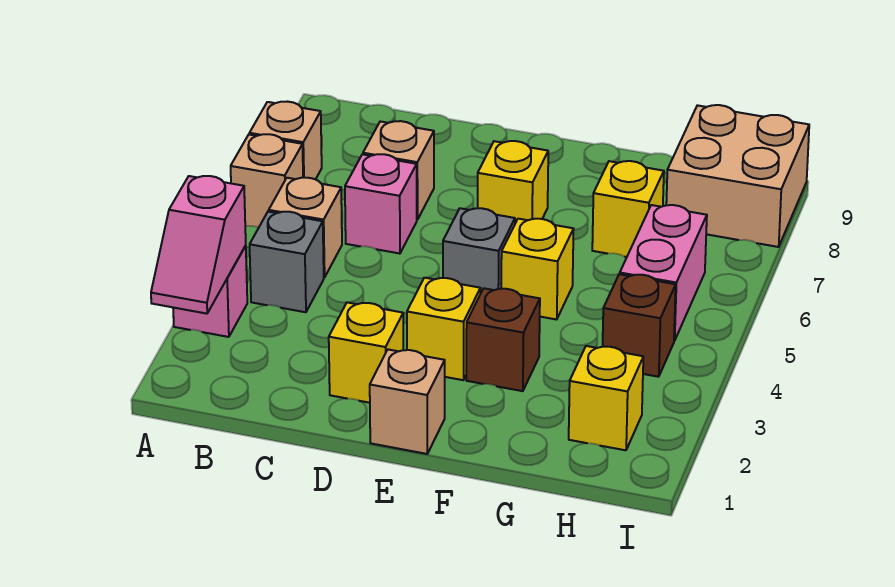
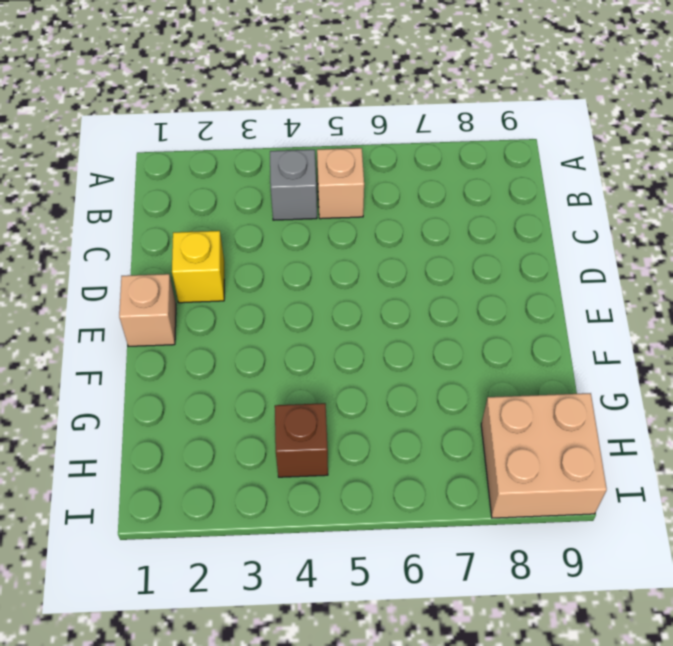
none -> pink brick A3 level 1
none -> tan brick A6 level 1
none -> tan brick A7 level 1

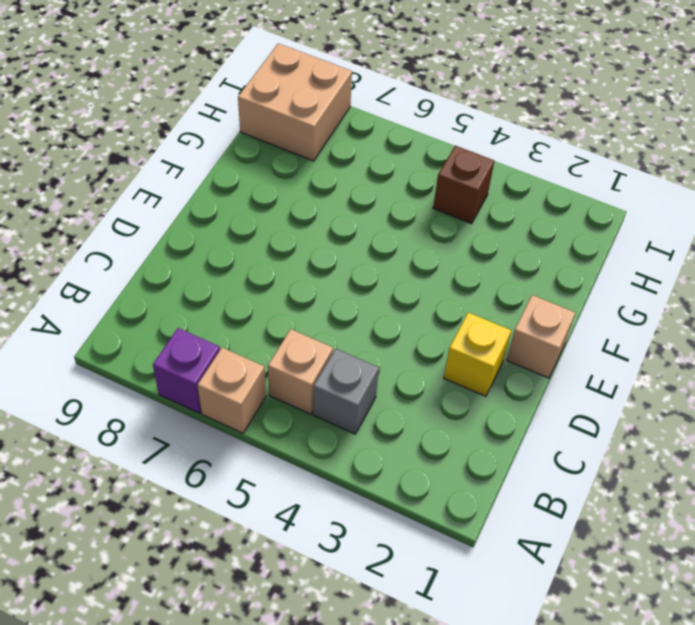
purple brick A7 level 1 -> tan brick A7 level 1
none -> pink brick A3 level 1
none -> pink brick C6 level 1
none -> tan brick C7 level 1

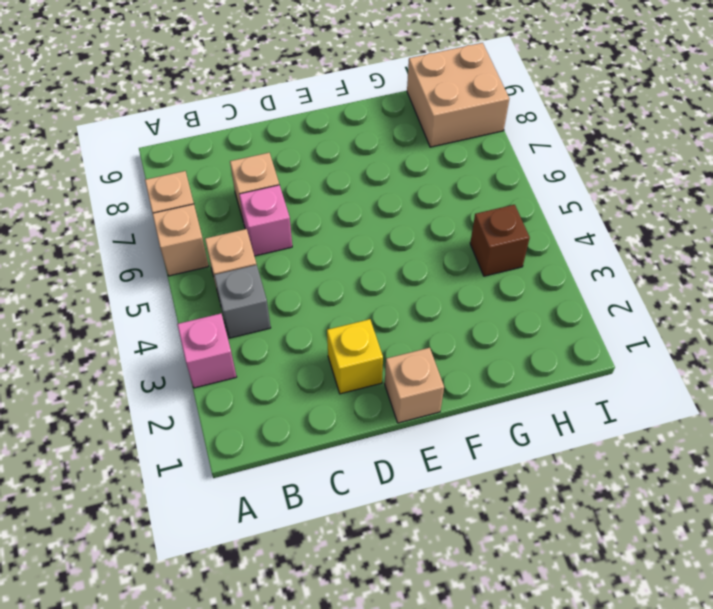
none -> yellow brick E3 level 1
none -> grey brick E5 level 1
none -> yellow brick E7 level 1

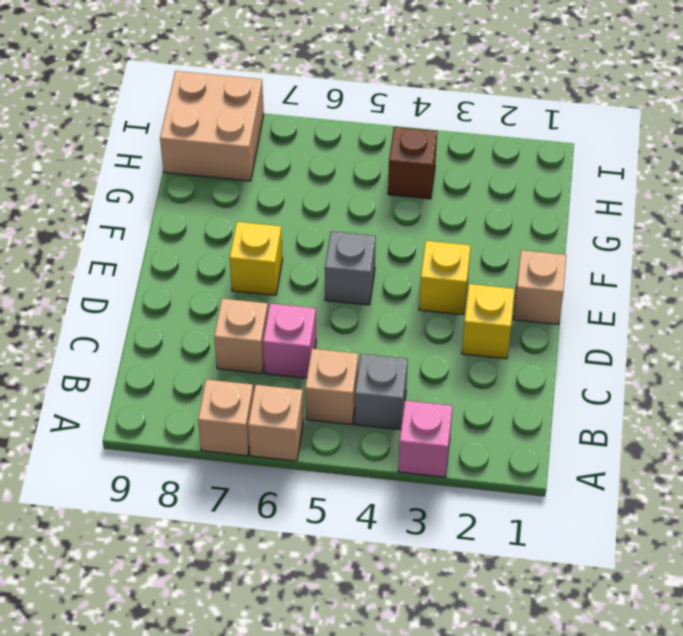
none -> brown brick F3 level 1
none -> yellow brick F5 level 1
none -> yellow brick G7 level 1

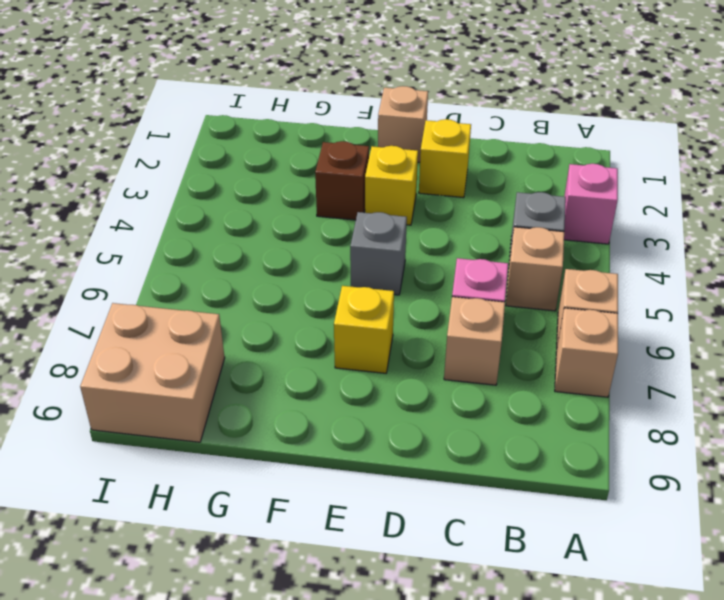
none -> yellow brick F5 level 1
none -> yellow brick G7 level 1
none -> yellow brick H2 level 1

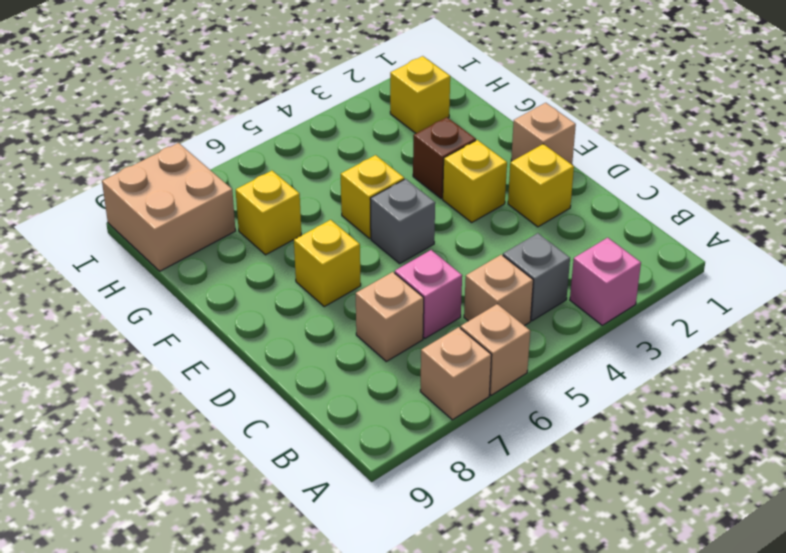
none -> brown brick H4 level 1
none -> pink brick H5:H6 level 1
none -> pink slope A2:A3 level 2 top 3

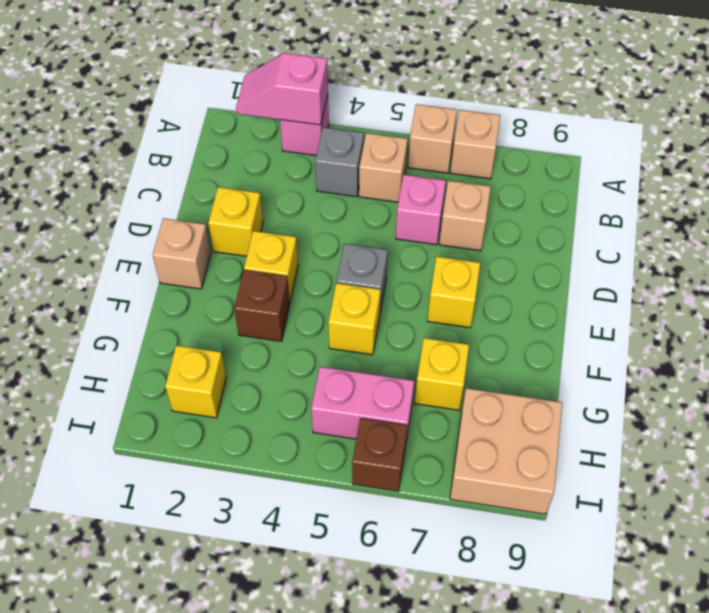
brown brick I6 level 1 -> brown brick H4 level 1

